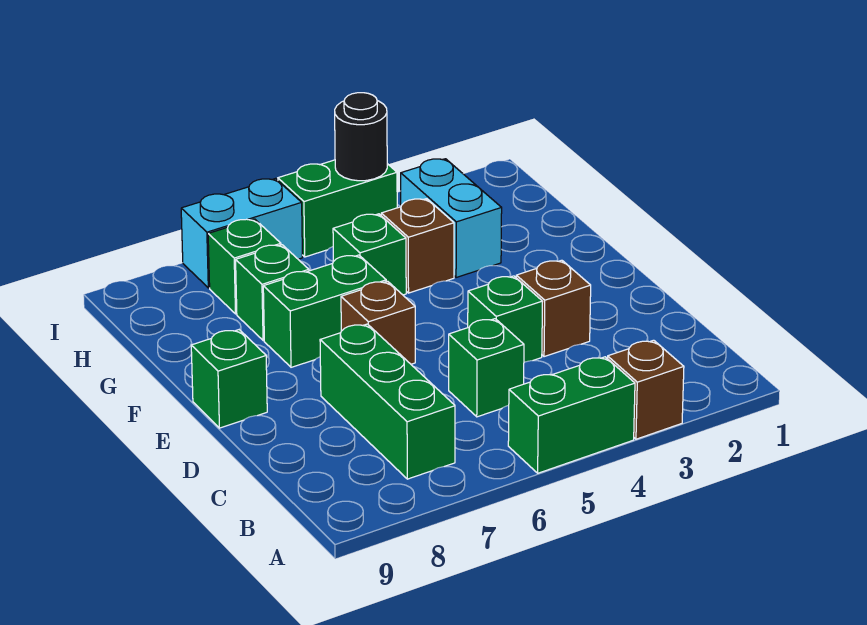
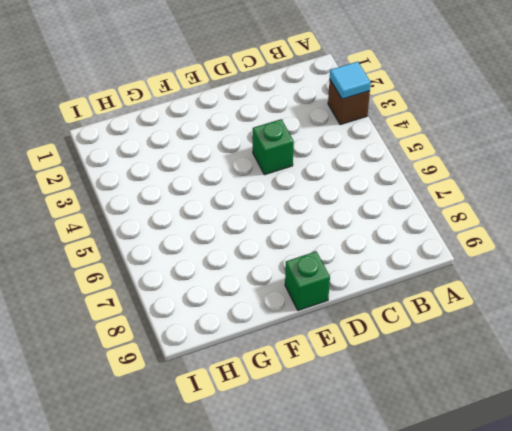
cyan tile A3 level 2 -> none
none -> green brick A4:A5 level 1
none -> green brick B7:D7 level 1
none -> green brick C5 level 1

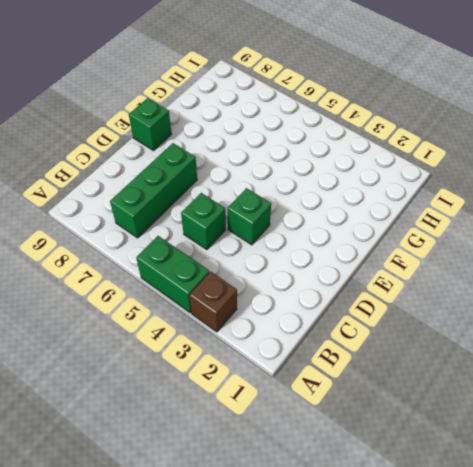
none -> brown brick D3 level 1
none -> brown brick E6 level 1
none -> green brick F6:F7 level 1

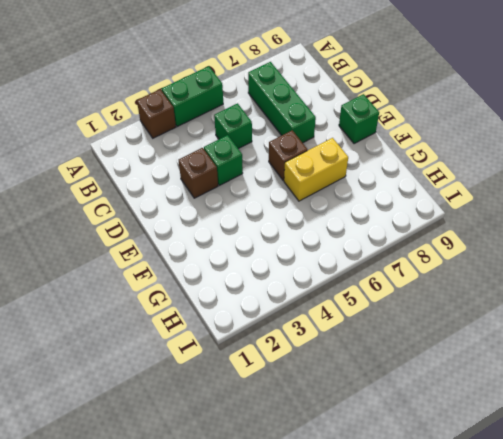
yellow brick F6:F7 level 1 -> green brick F6:F7 level 1
none -> cyan brick G3:H3 level 1
none -> brown brick G4 level 1
none -> green brick G5 level 1

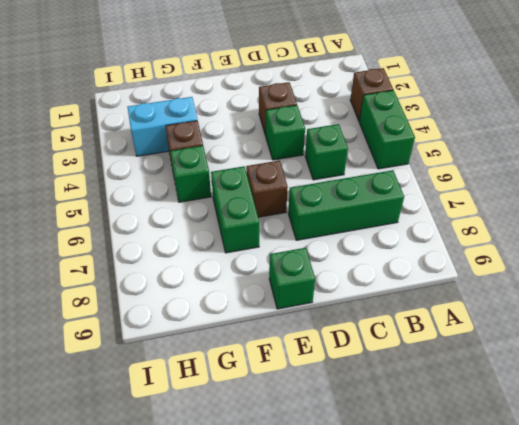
none -> green brick G7 level 1
none -> green brick H7 level 1
none -> green brick I4:I5 level 1

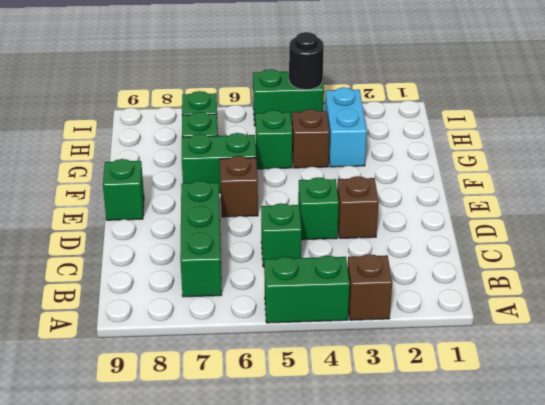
none -> cyan brick I6:I7 level 1

